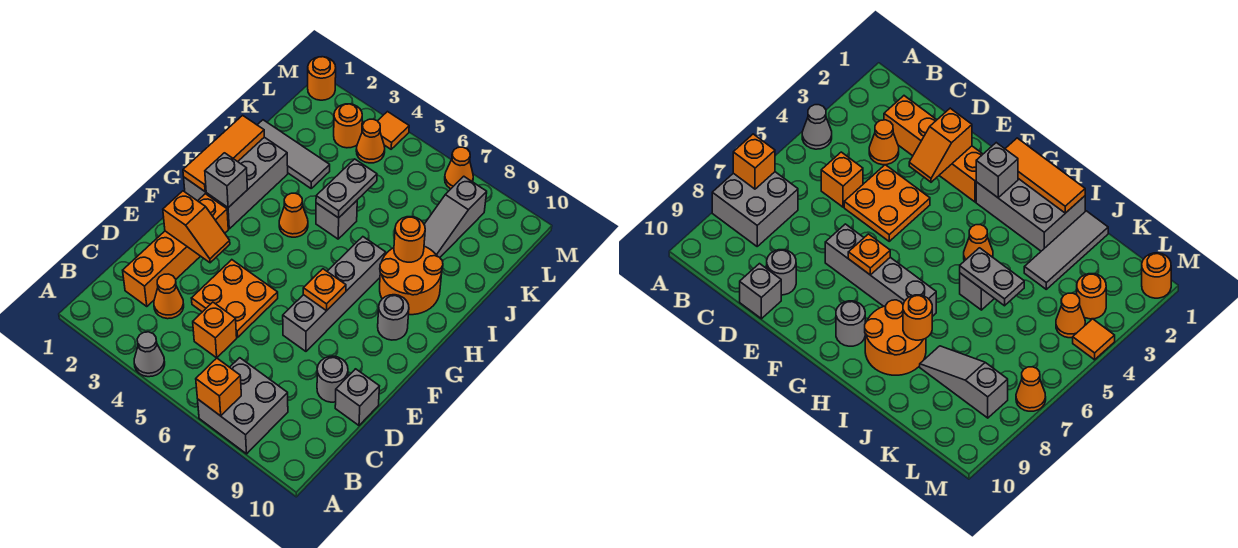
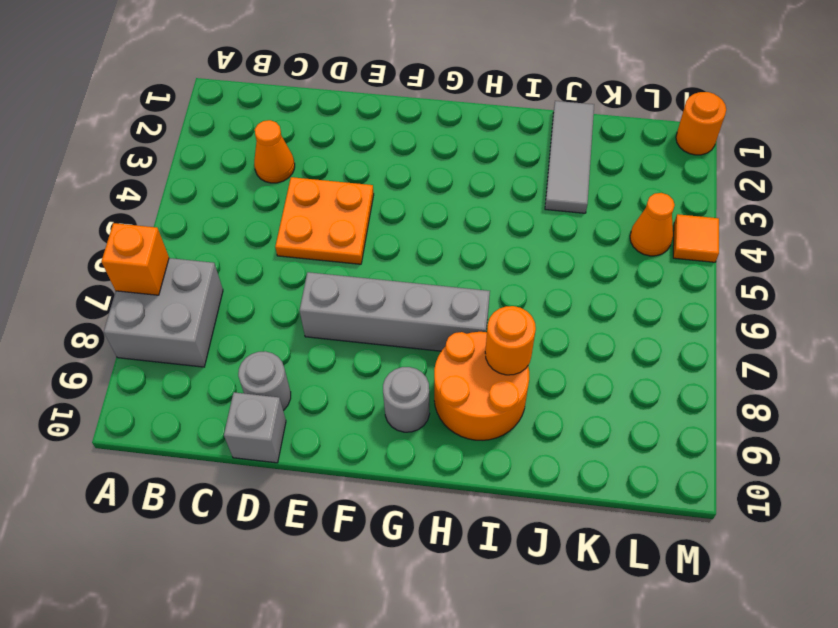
none -> grey cone A4 level 1
none -> orange brick C2:F2 level 1
none -> orange brick C5 level 1

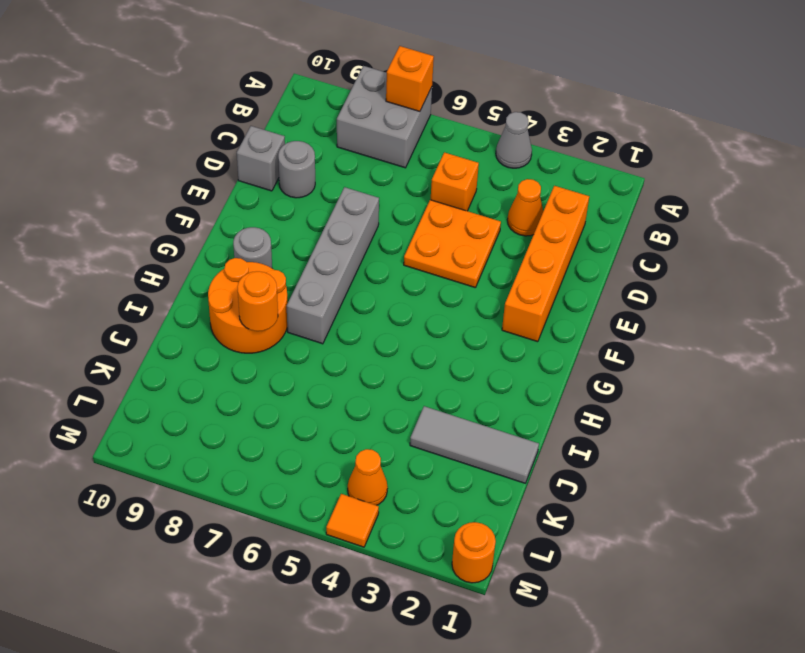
none -> grey brick G1:I2 level 1
none -> orange cone H4 level 1
none -> grey brick I5 level 1

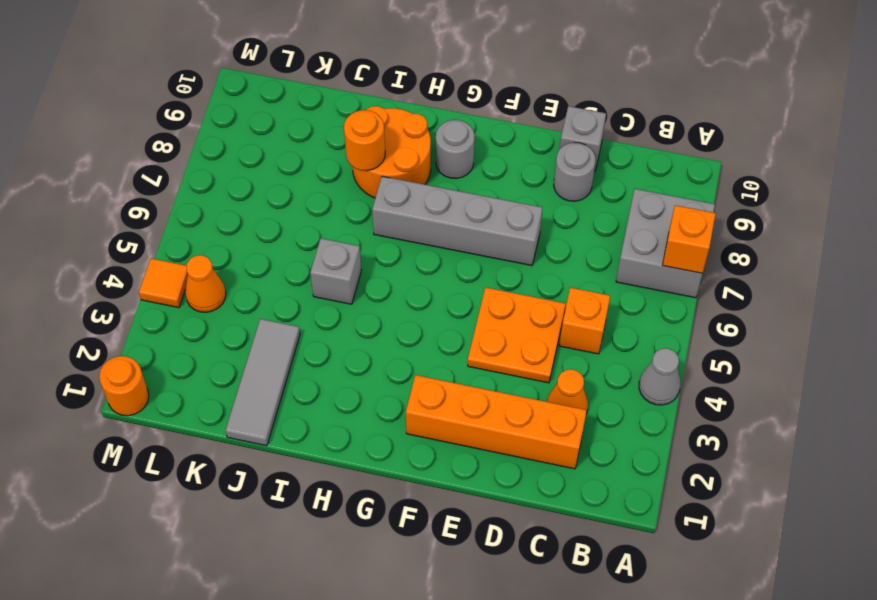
none -> grey brick G1:I2 level 1
none -> orange cone H4 level 1
none -> grey slope J8:L8 level 1 top L

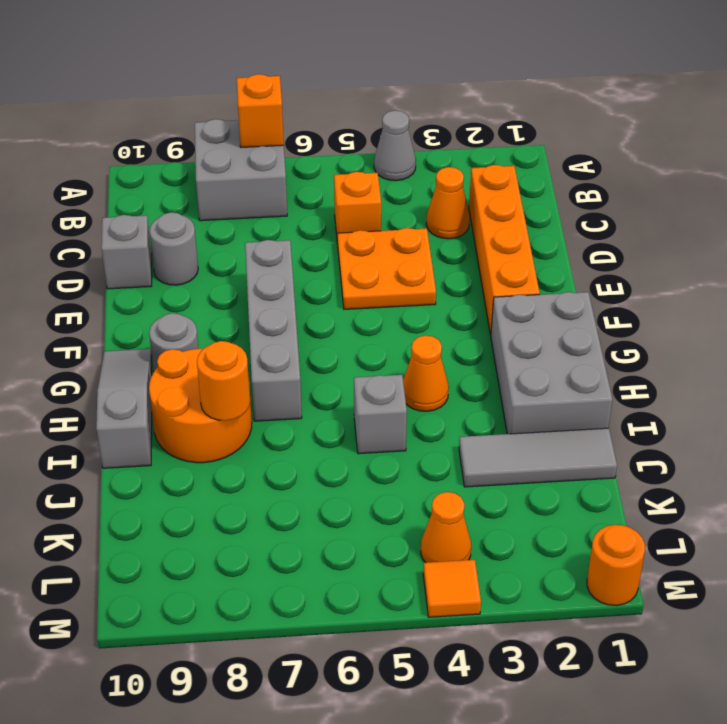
grey slope G10:I10 level 1 top I -> grey slope J8:L8 level 1 top L
none -> orange round brick L3 level 1
none -> orange cone M7 level 1
none -> orange slope E2:E3 level 2 top 2

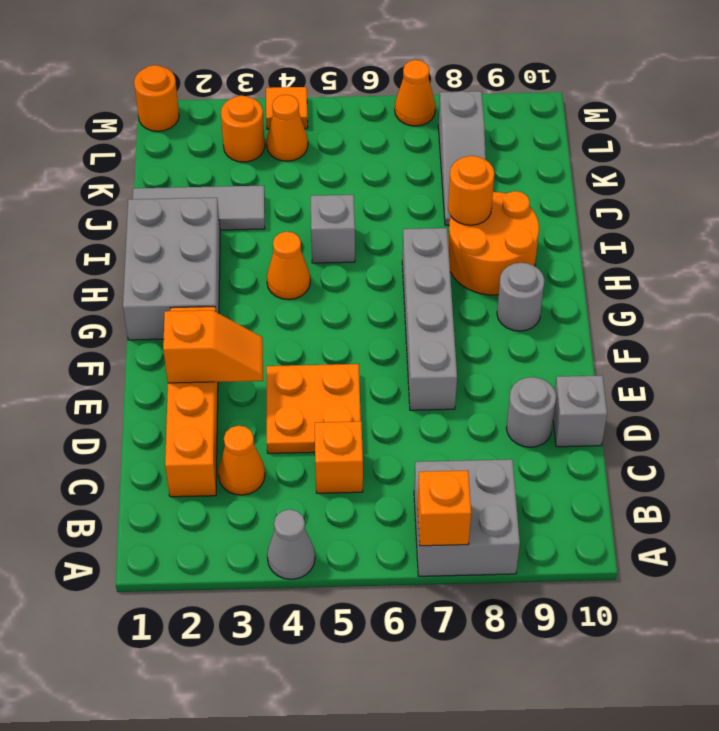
none -> orange plate F7 level 2
none -> orange tile G1:I1 level 2
none -> grey brick G2 level 2

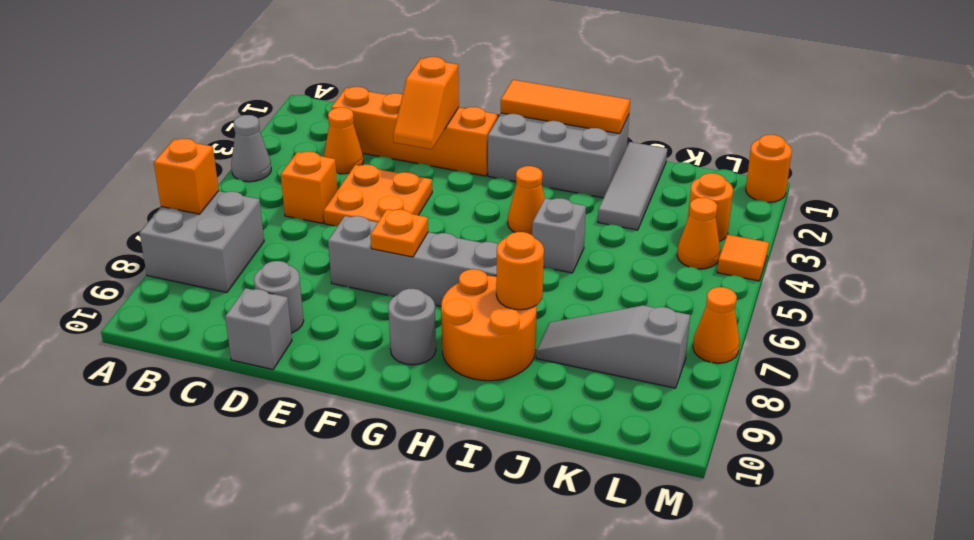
none -> grey brick G2 level 2
none -> grey plate I5:J5 level 2

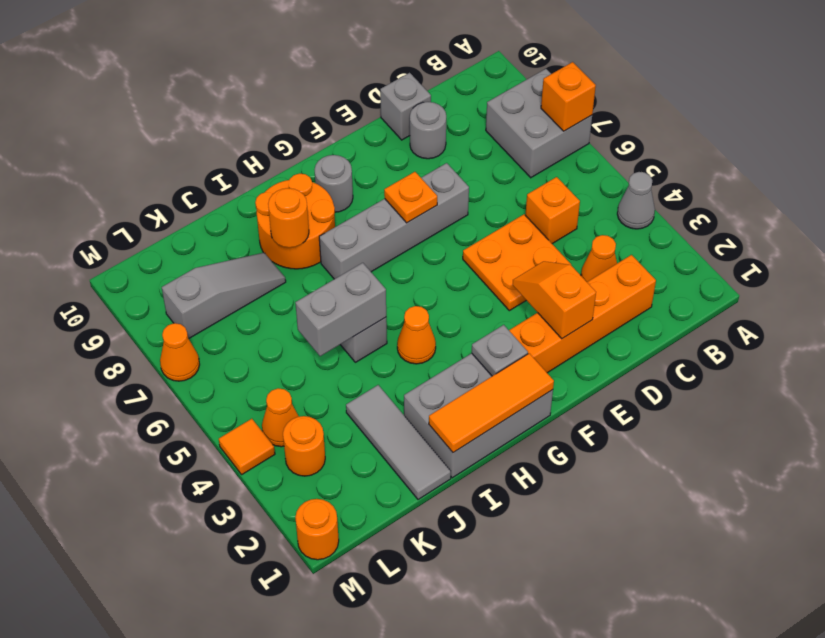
grey plate G2 level 2 -> grey brick G2 level 2
grey brick I5:J5 level 2 -> grey plate I5:J5 level 2

